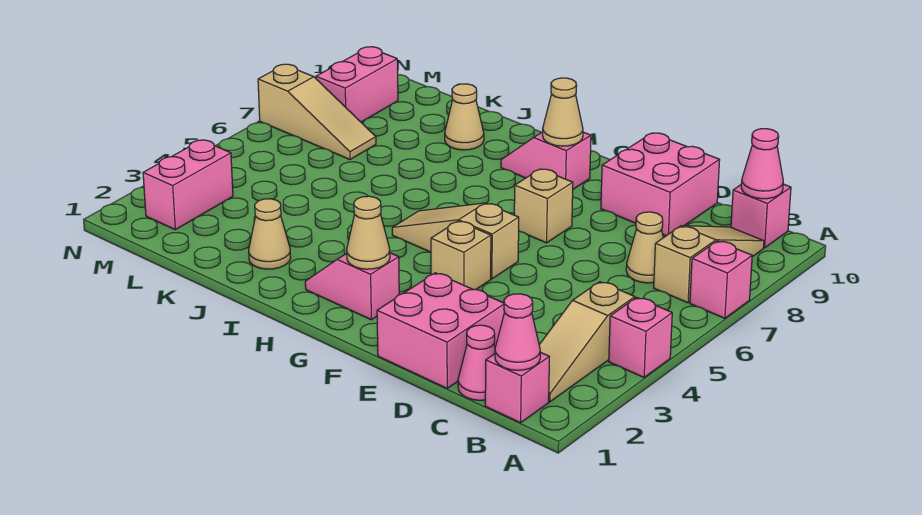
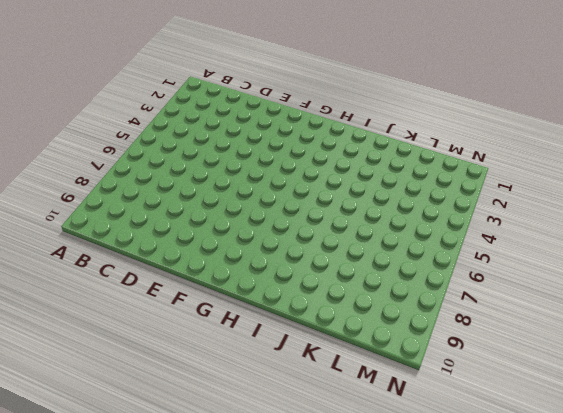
none -> pink brick A4 level 1
none -> pink brick A7 level 1
none -> pink brick B1 level 1

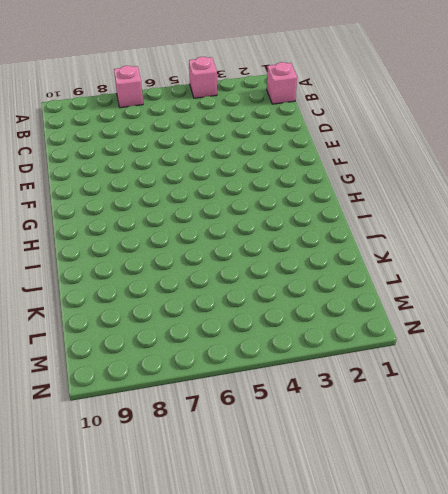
none -> tan slope B2:B4 level 1 top 4
none -> tan slope B7:B9 level 1 top 7
none -> pink brick B10 level 1

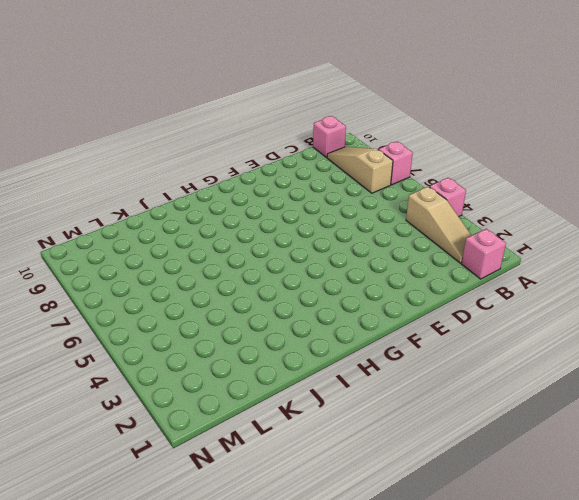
none -> pink cone C1 level 1
none -> tan cone C7 level 1
none -> pink brick D1:E2 level 1

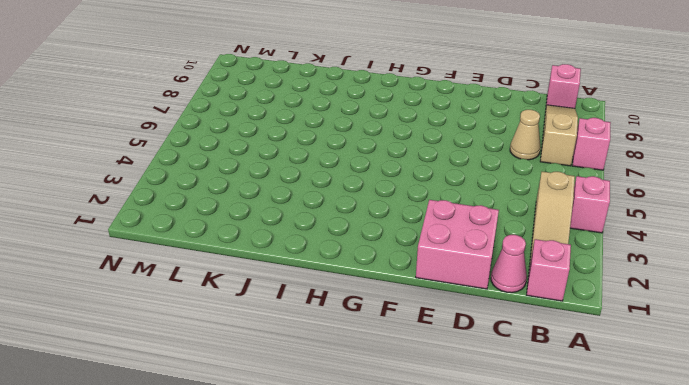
none -> pink brick D9:E10 level 1
none -> tan brick F4 level 1
none -> tan slope F5:H5 level 1 top F

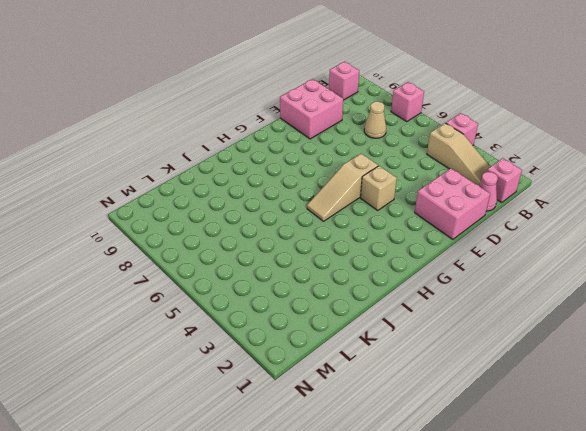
none -> tan slope B7:B9 level 1 top 7
none -> tan brick F7 level 1
none -> pink slope G2:H2 level 1 top G

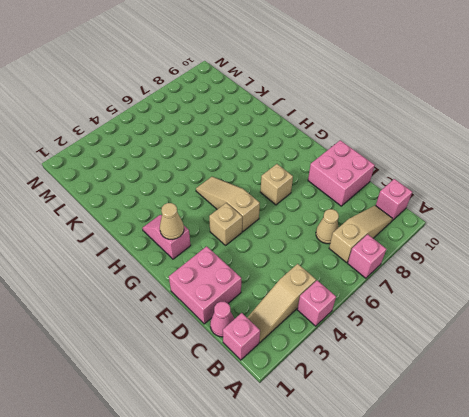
none -> pink slope G9:H9 level 1 top G
none -> tan cone J2 level 1
none -> tan cone J9 level 1

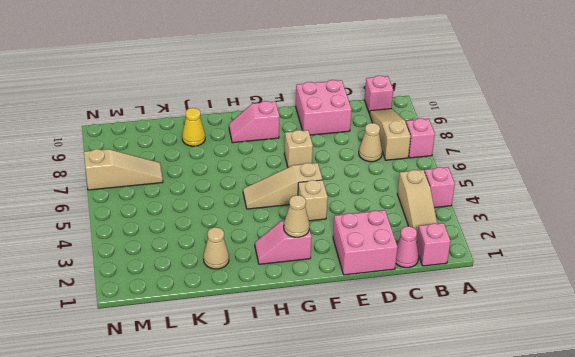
yellow cone J9 level 1 -> tan cone J9 level 1
none -> pink brick M2:M3 level 1
none -> pink brick M8:M9 level 1
none -> pink cone B1 level 2

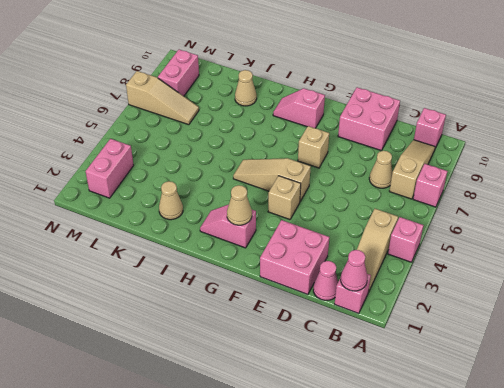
none -> pink cone B10 level 2
none -> tan cone G9 level 2

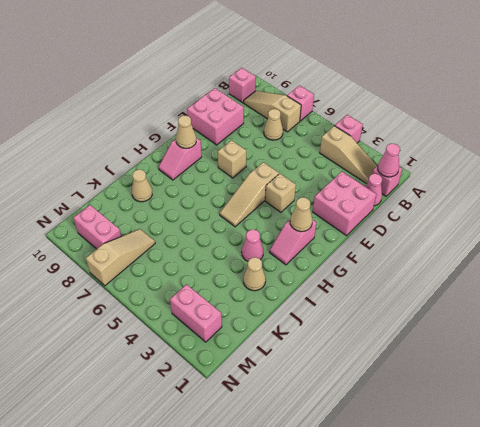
pink cone I3 level 1 -> pink cone B10 level 2

